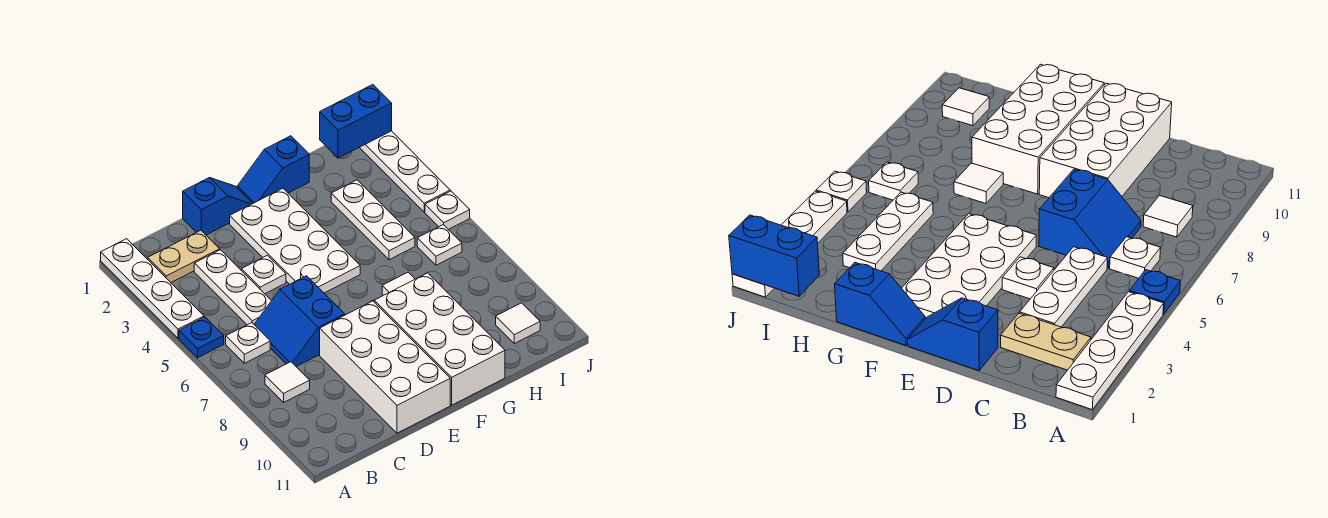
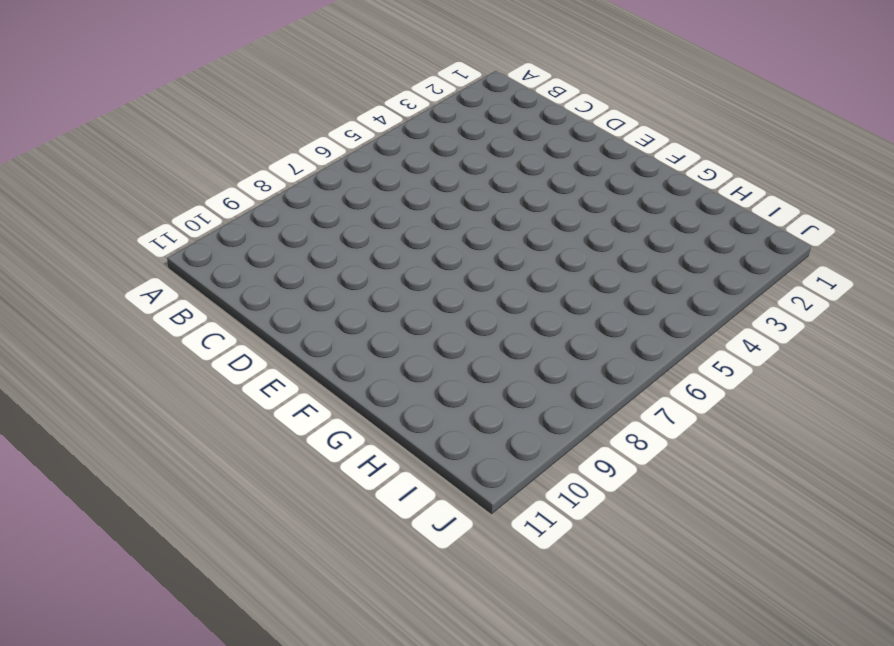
none -> white plate A1:A4 level 1
none -> blue plate A5 level 1
none -> tan plate B2:C2 level 1

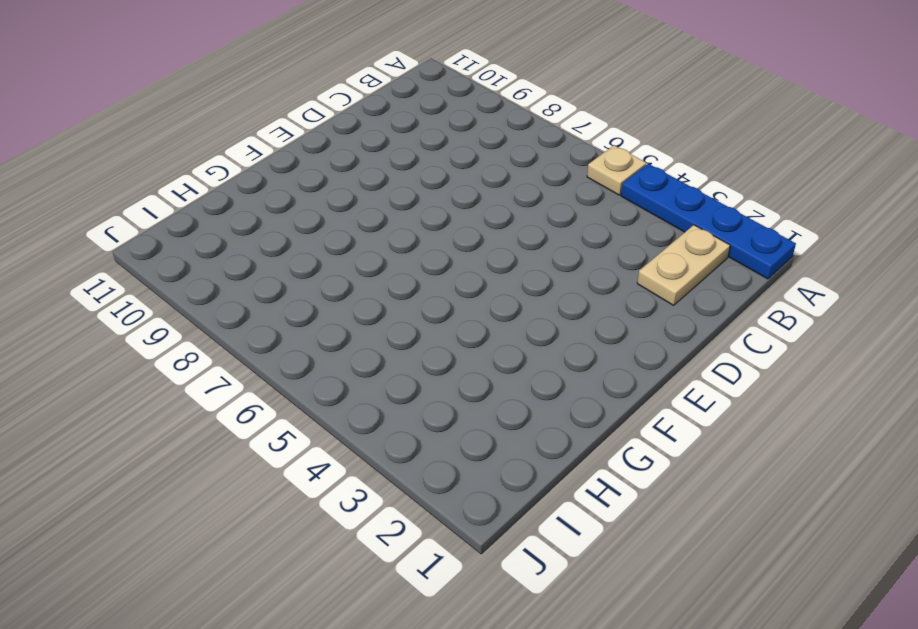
blue plate A1:A4 level 1 -> white plate A1:A4 level 1
tan plate A5 level 1 -> blue plate A5 level 1
none -> white plate B6 level 1
none -> white tile B8 level 1
none -> white plate C3:C5 level 1

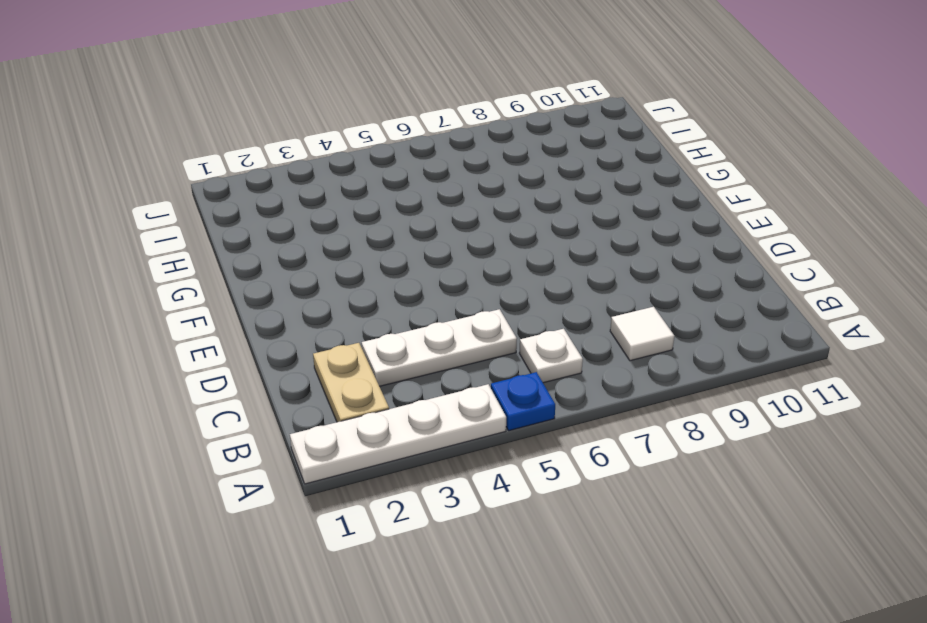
none -> blue slope C6:D7 level 1 top D
none -> blue slope D1:E1 level 1 top D
none -> white plate D4 level 1

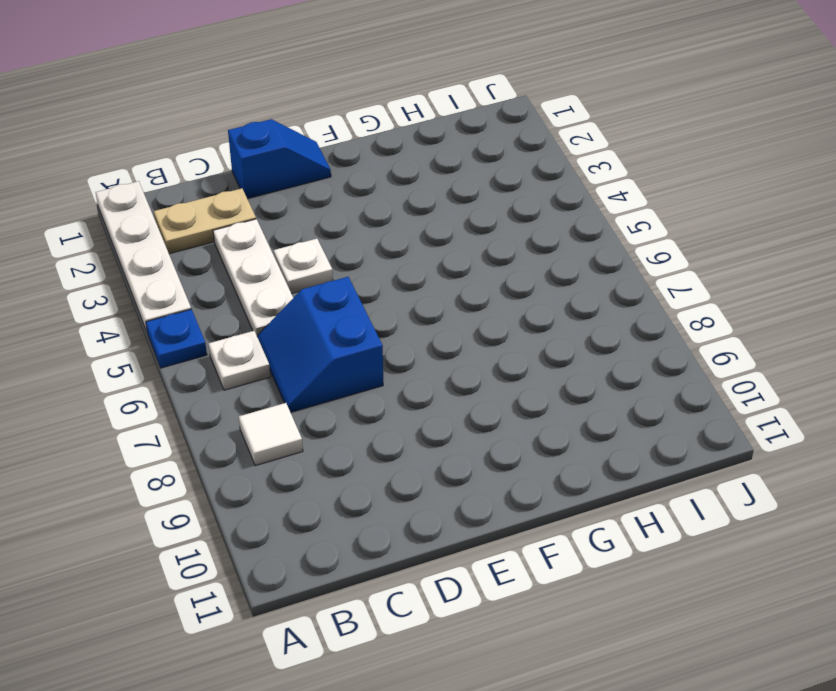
none -> white brick D8:E11 level 1
none -> white plate E2:F5 level 1
none -> blue slope F1:G1 level 1 top G

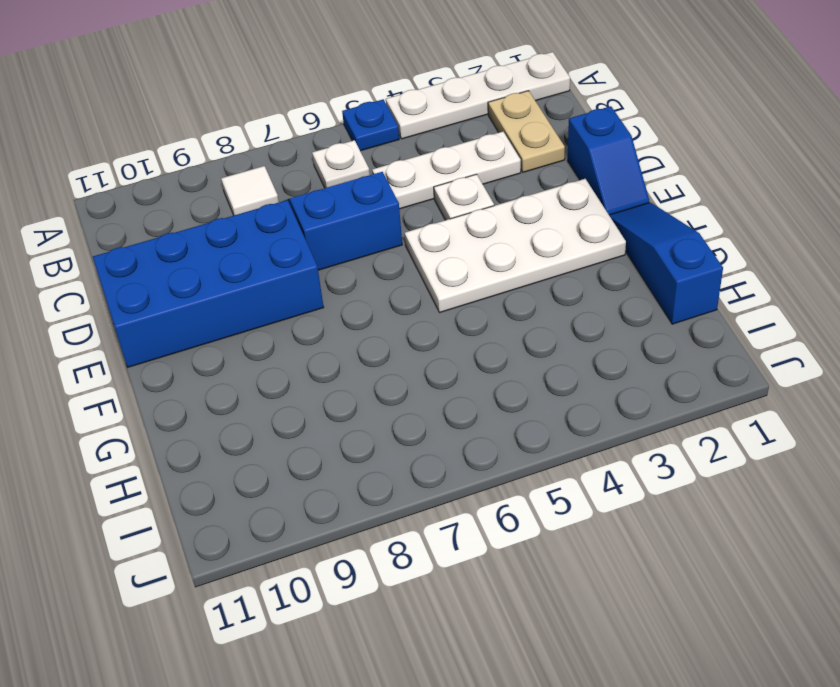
blue brick D8:E11 level 1 -> white brick D8:E11 level 1
blue slope F1:H1 level 1 top H -> blue slope F1:G1 level 1 top G
none -> white brick F8:G11 level 1
none -> white tile G7 level 1
none -> white plate H3:H5 level 1

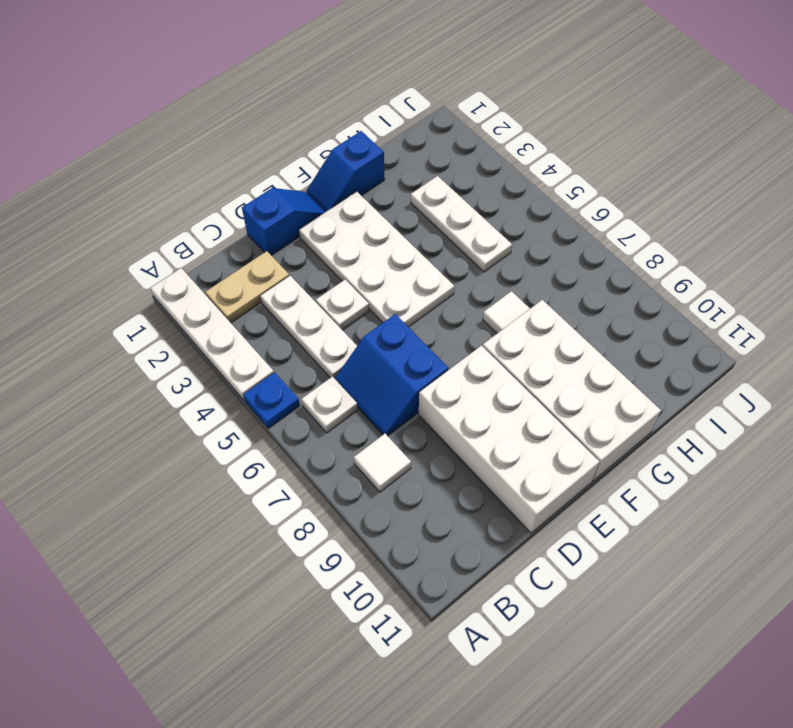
none -> white plate I6 level 1
none -> white tile I10 level 1
none -> white plate J1:J4 level 1

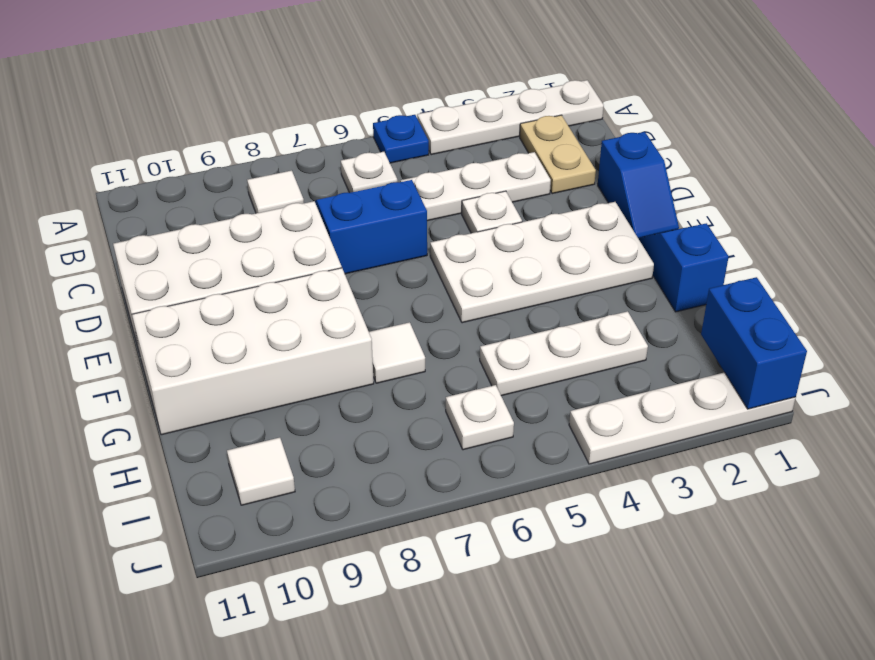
none -> white plate J5 level 1

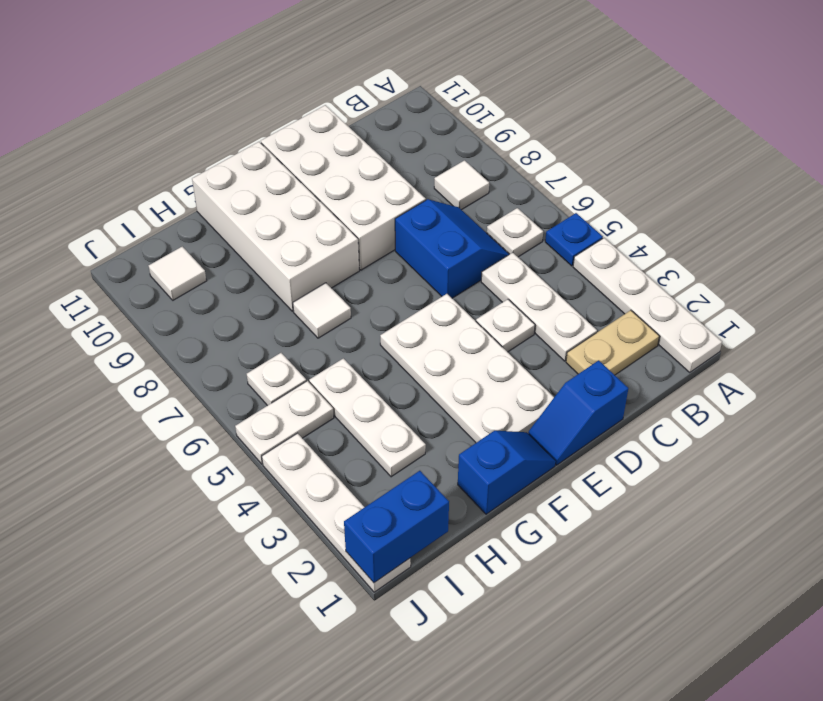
white plate I5:J5 level 1 -> white plate J5 level 1

